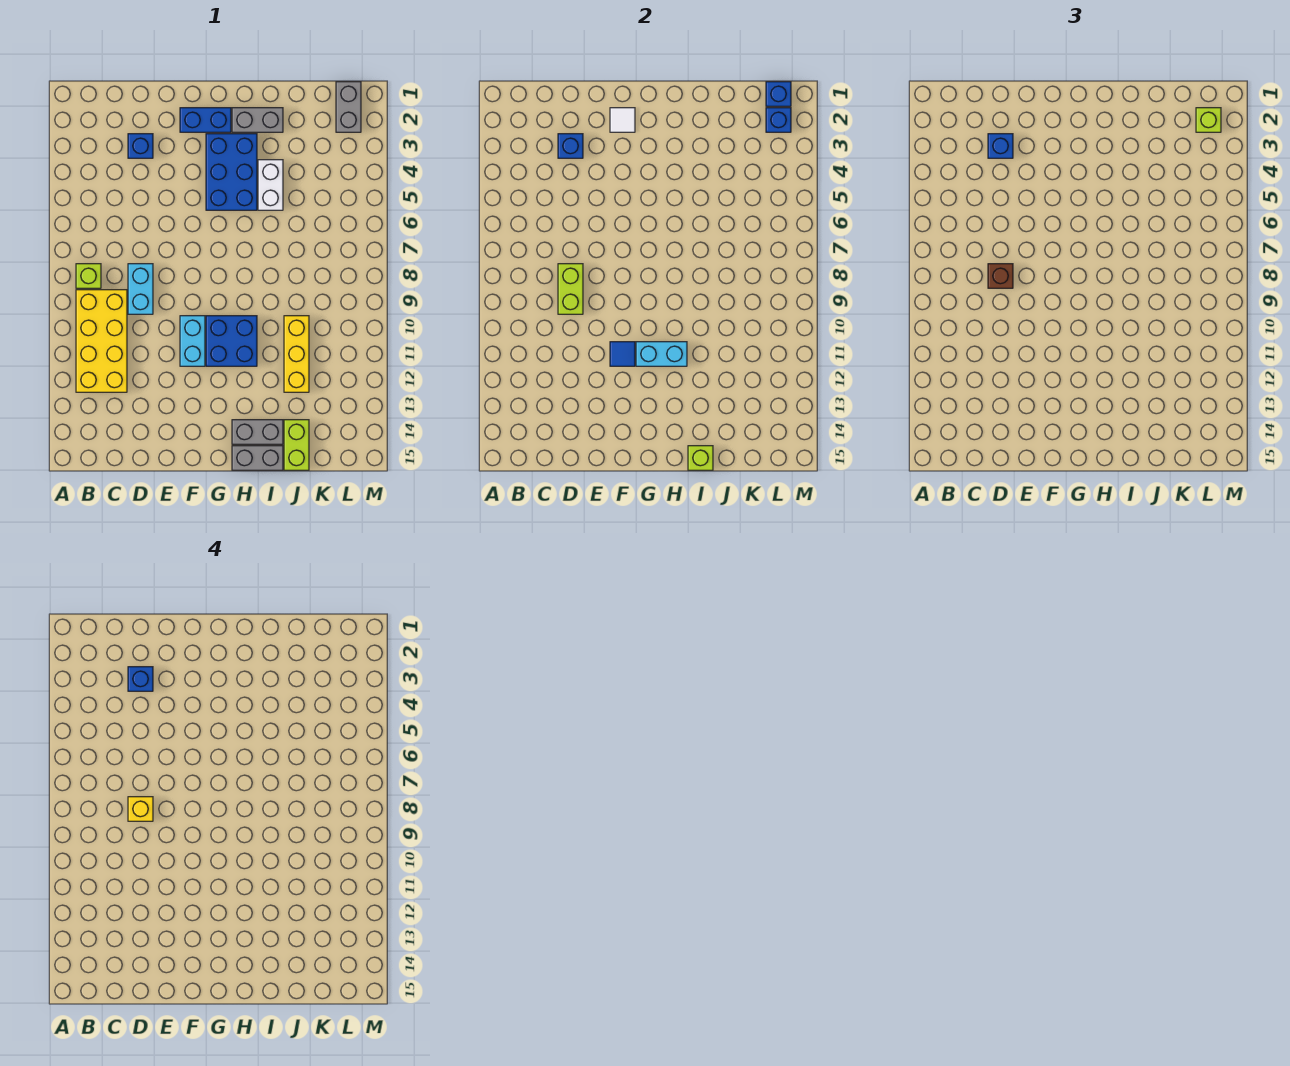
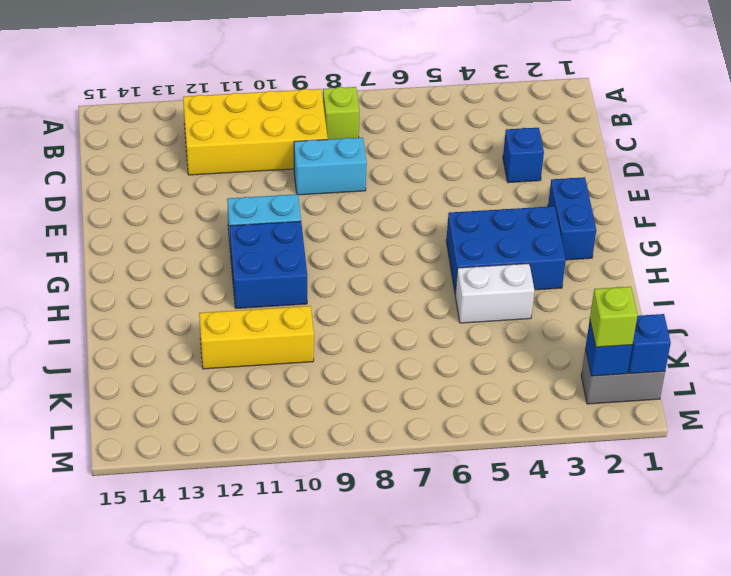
none -> grey brick H2:I2 level 1
none -> grey brick H14:I14 level 1
none -> grey brick H15:I15 level 1

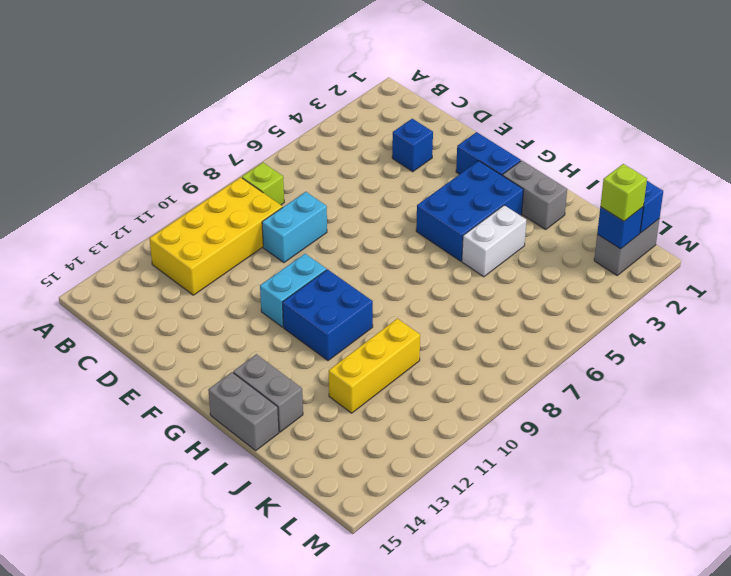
none -> lime brick J14:J15 level 1
none -> blue brick D3 level 2
none -> lime brick D8:D9 level 2

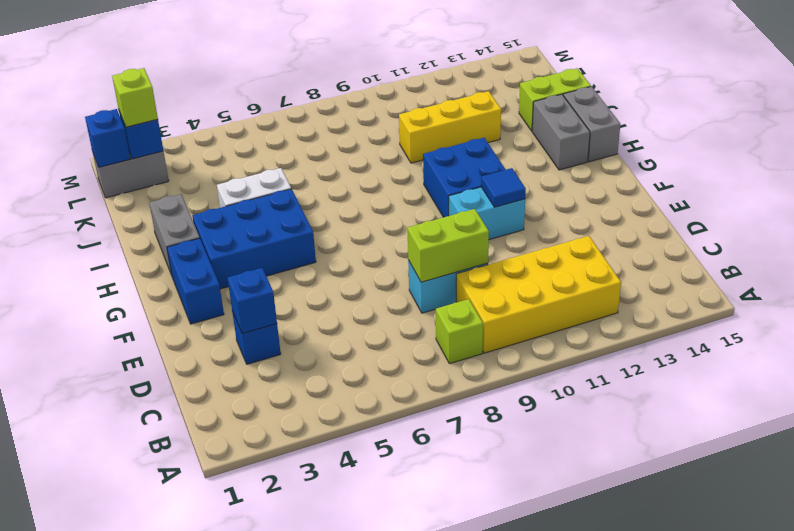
none -> white tile F2 level 2
none -> cyan brick G11:H11 level 2
none -> lime brick I15 level 2

